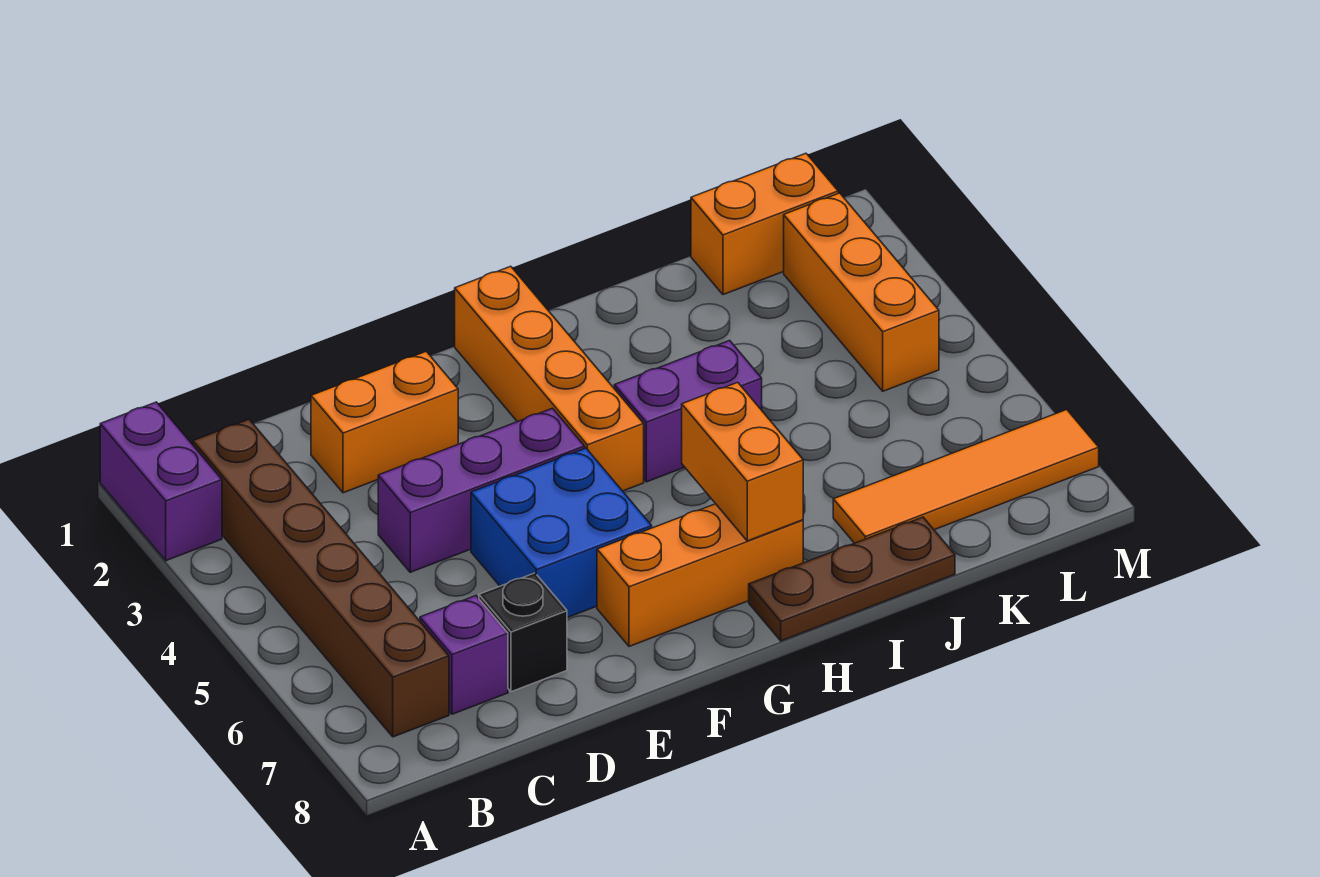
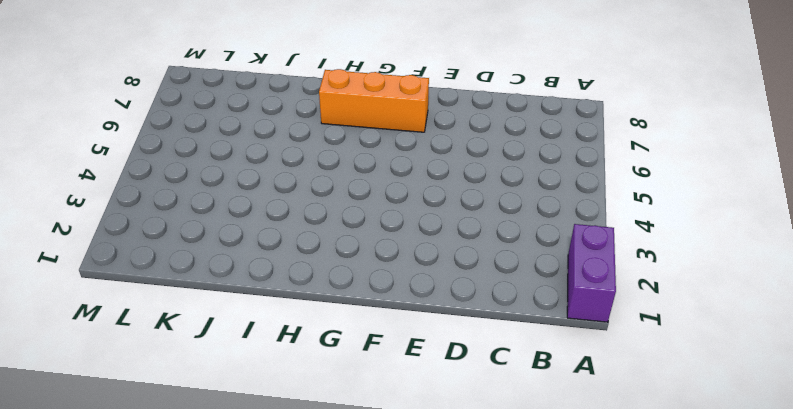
none -> brown brick B2:B7 level 1
none -> purple brick C7 level 1
none -> orange brick D2:E2 level 1

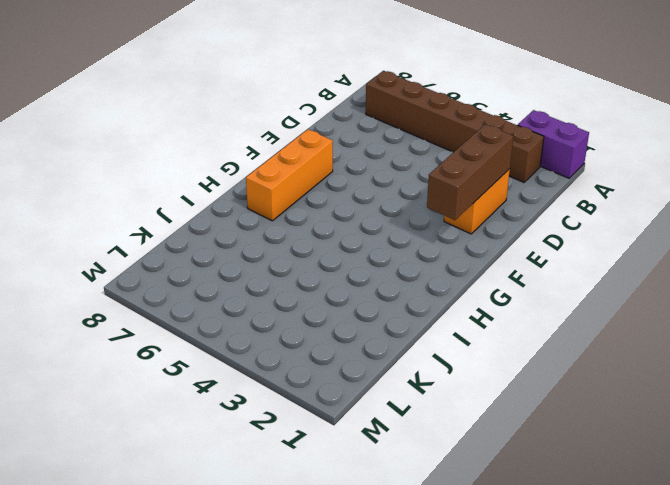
brown brick D2:F2 level 2 -> none
none -> purple brick C7 level 1
none -> purple brick D4:F4 level 1
none -> black brick D7 level 1

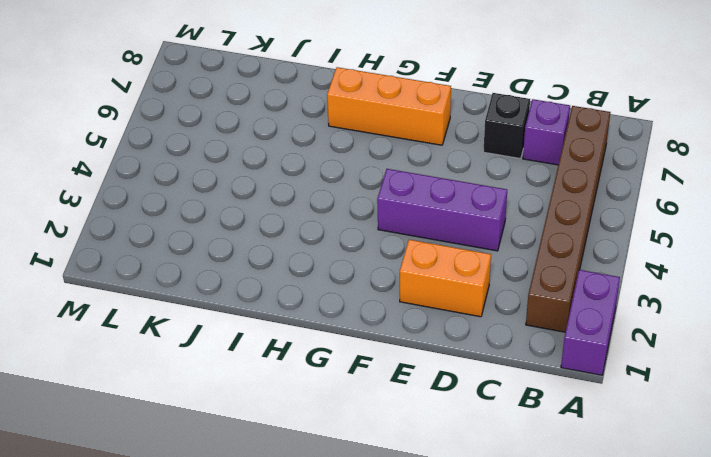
none -> blue brick E5:F6 level 1
none -> orange brick G1:G4 level 1
none -> purple brick H4:I4 level 1

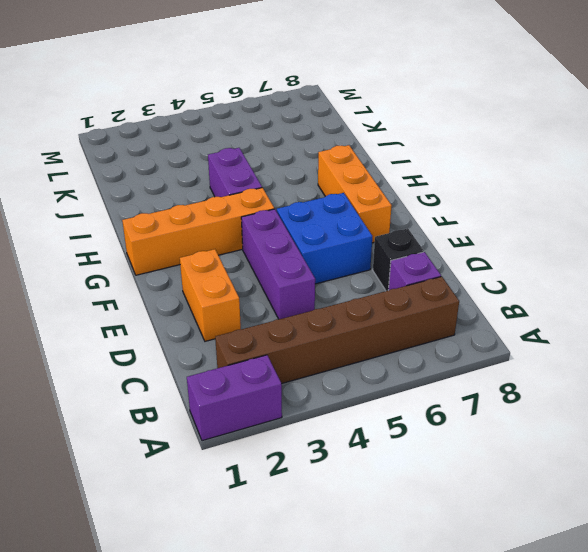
none -> brown plate H8:J8 level 1
none -> orange tile J7:M7 level 1
none -> orange brick K1:L1 level 1

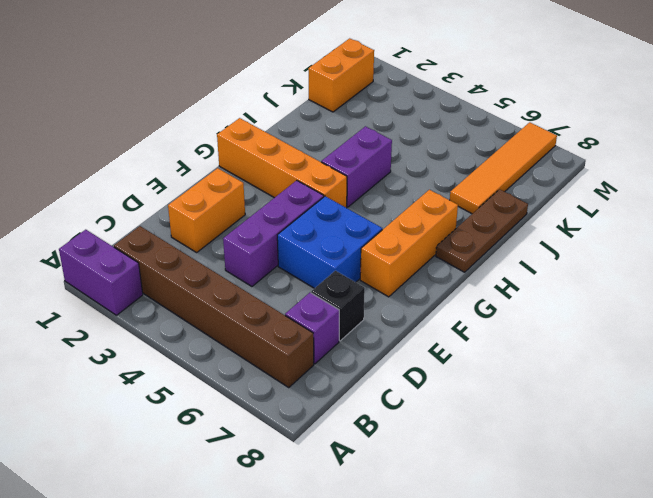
none -> orange brick L2:L4 level 1
none -> orange brick H6:H7 level 2

